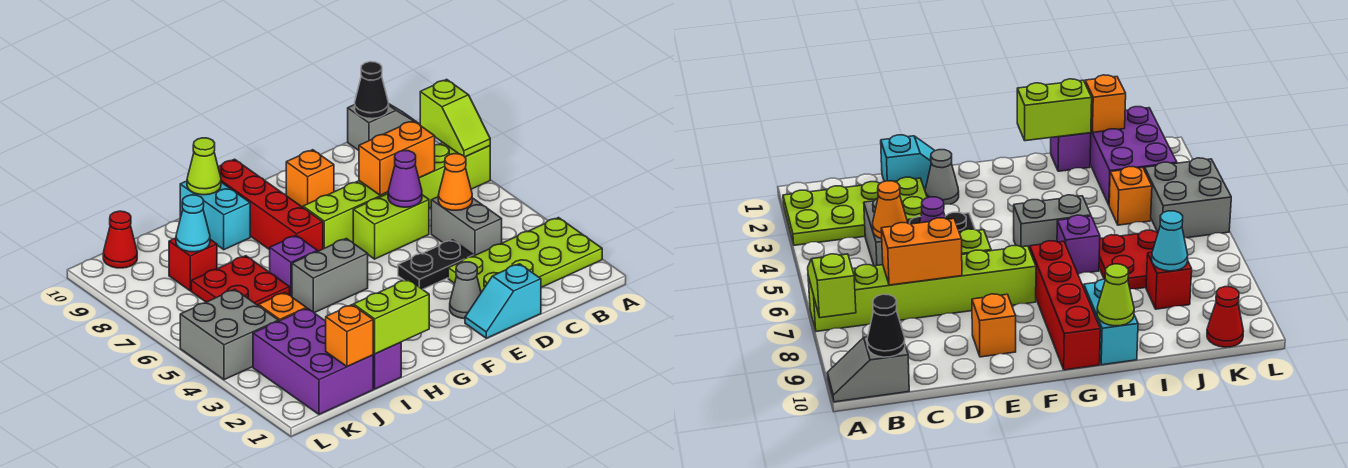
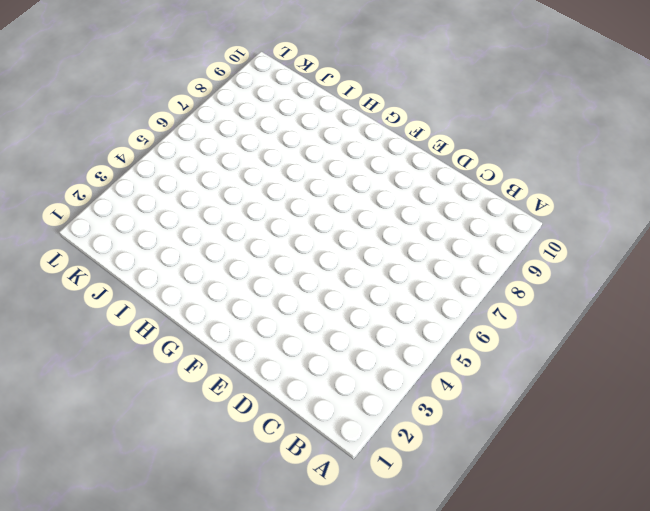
none -> lime plate A2:D3 level 1
none -> lime brick A7:F7 level 1
none -> grey slope A10:B10 level 1 top B

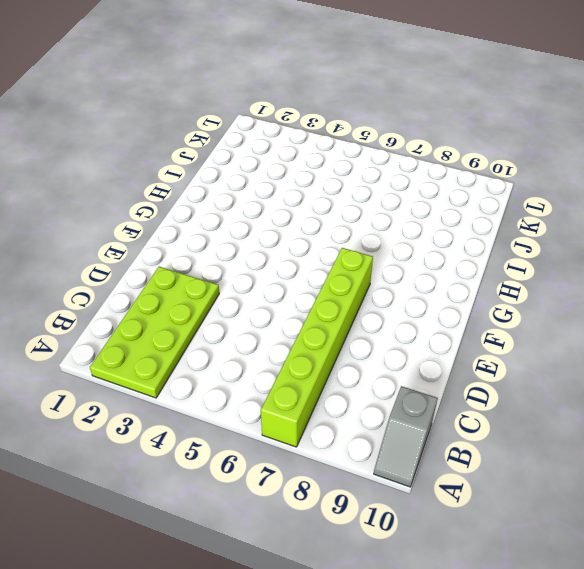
none -> grey brick C4:C5 level 1
none -> cyan slope D1:E1 level 1 top D
none -> black plate D4:E4 level 1

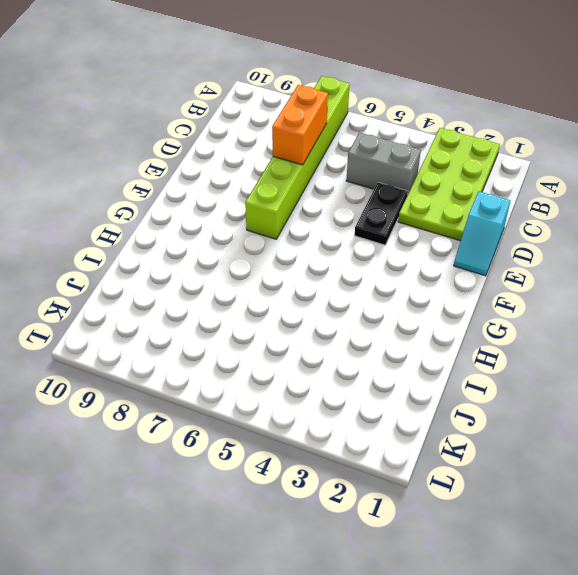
none -> grey slope A10:B10 level 1 top B
none -> lime brick D6:E6 level 1
none -> grey cone E2 level 1

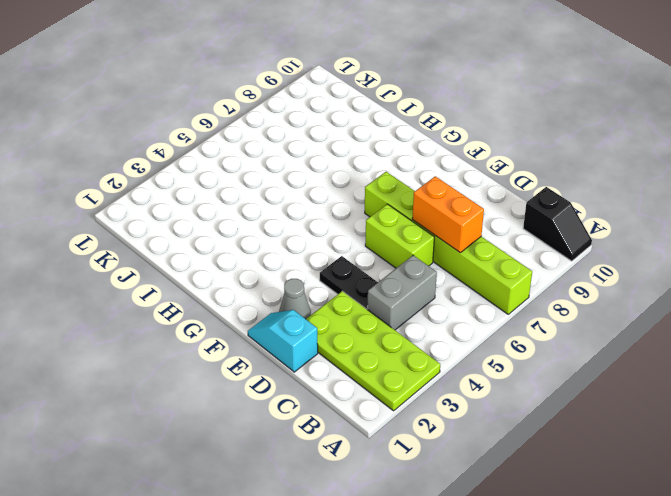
black slope A10:B10 level 1 top B -> grey slope A10:B10 level 1 top B
none -> orange brick E9 level 1
none -> grey brick G5:H5 level 1
none -> red brick G7:G10 level 1

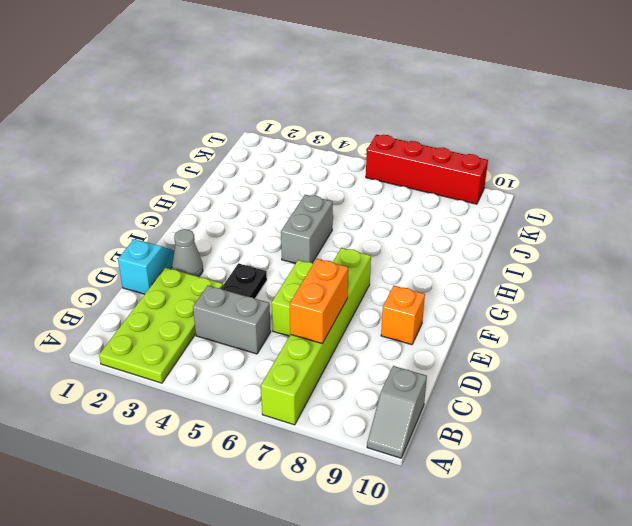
red brick L6:L9 level 1 -> red brick G7:G10 level 1
none -> purple brick H6 level 1
none -> cyan brick H9:H10 level 1
none -> purple brick I1 level 1

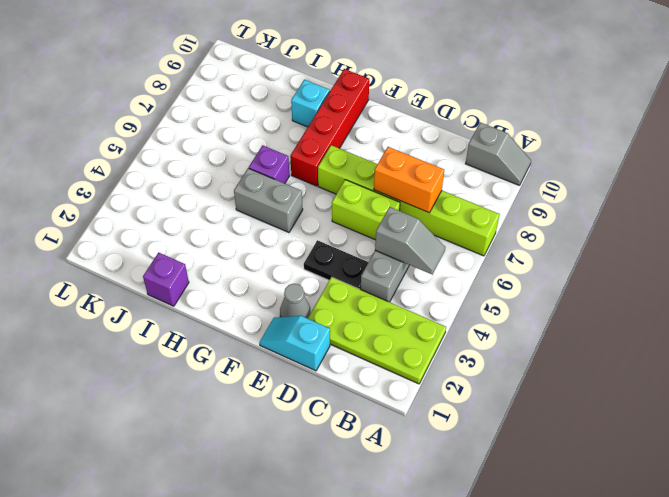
grey slope B5:C5 level 2 top C -> orange cone C5 level 2
cyan brick H9 level 1 -> cyan brick H9:H10 level 1
none -> orange brick E9 level 1
none -> red plate I6:J7 level 1
none -> purple brick J1:K3 level 1

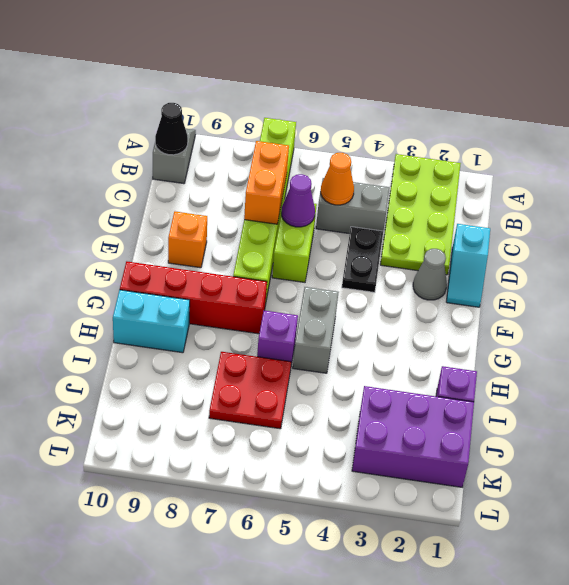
none -> orange brick J4 level 1
none -> red brick J8 level 1
none -> grey brick K4:L5 level 1

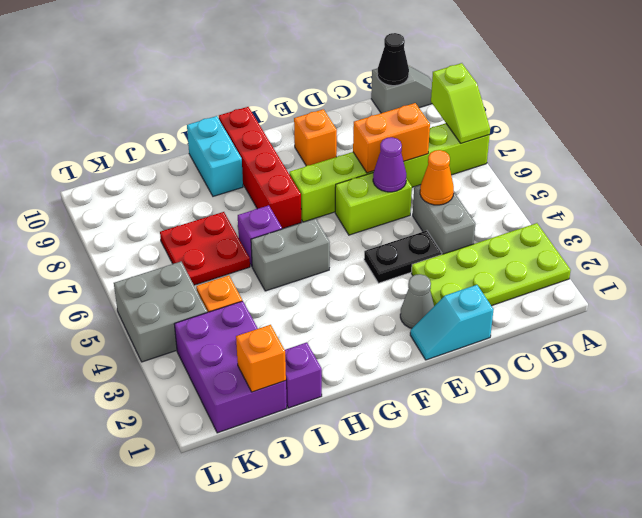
none -> red brick J8 level 1
none -> red cone K10 level 1
none -> lime brick H1:I1 level 2

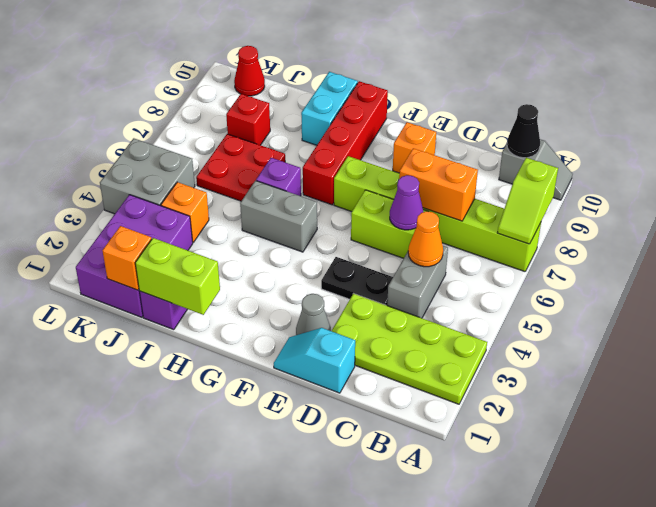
none -> lime cone H10 level 2
none -> cyan cone J8 level 2

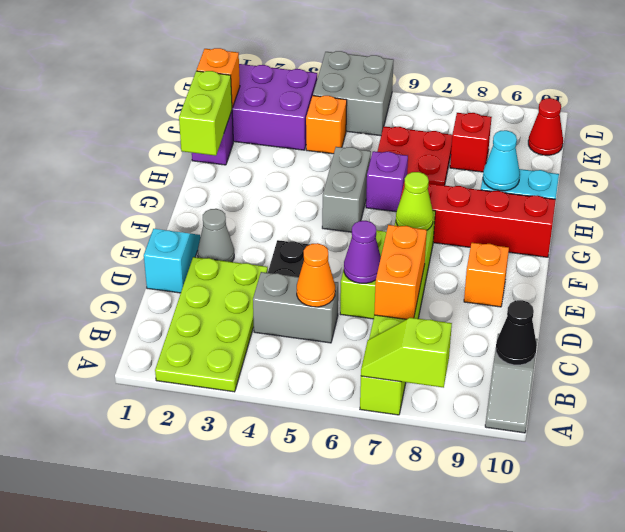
lime cone F7 level 2 -> lime cone H10 level 2
cyan cone H9 level 2 -> cyan cone J8 level 2

